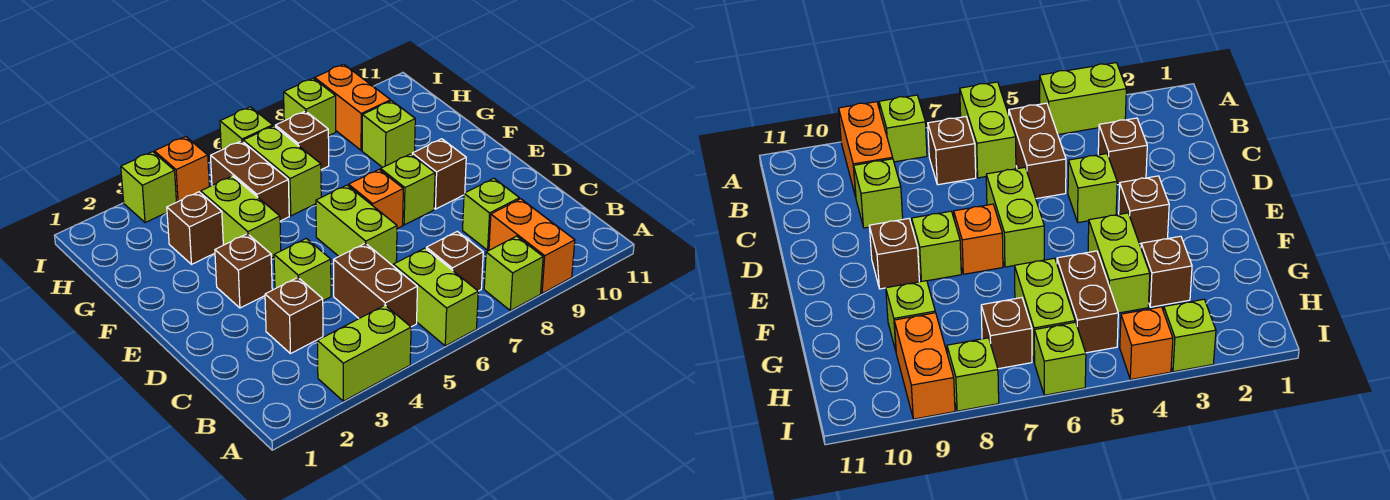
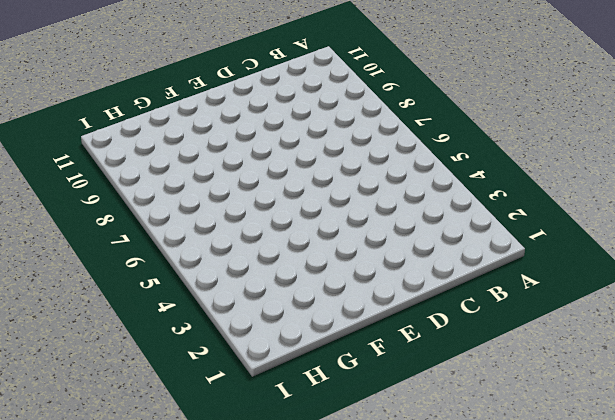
none -> lime brick A3:A4 level 1
none -> lime brick A6:B6 level 1
none -> lime brick A8 level 1

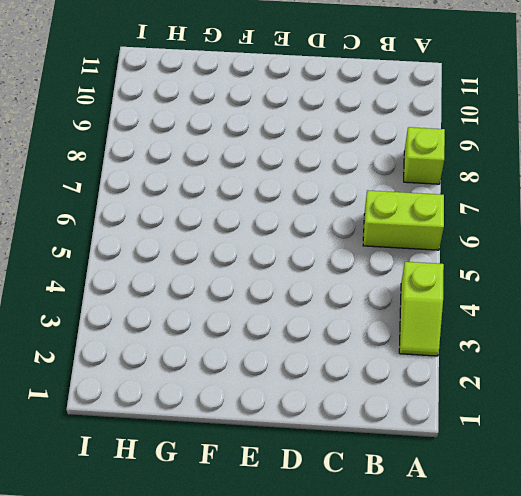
lime slope A3:A4 level 1 top 4 -> lime brick A3:A4 level 1
none -> orange brick A9:B9 level 1
none -> brown brick B5:C5 level 1
none -> brown brick B7 level 1

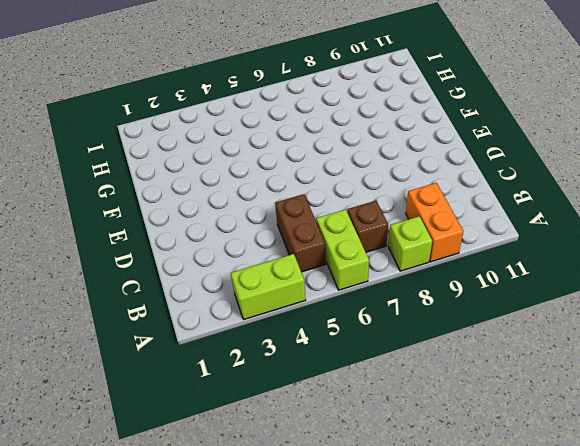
none -> brown brick C3 level 1
none -> lime brick C9 level 1
none -> lime brick D4 level 1

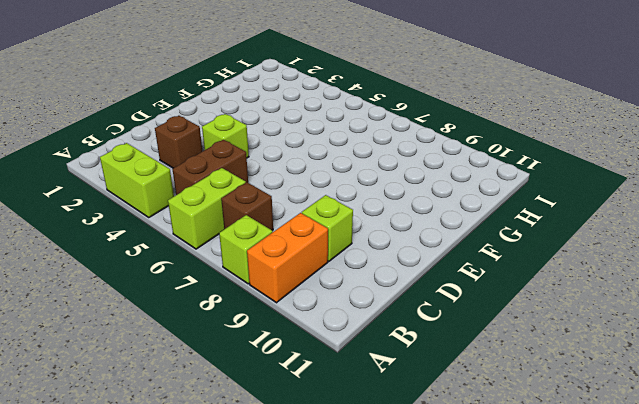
none -> lime brick D6:E6 level 1
none -> brown brick E3 level 1
none -> orange brick E7 level 1

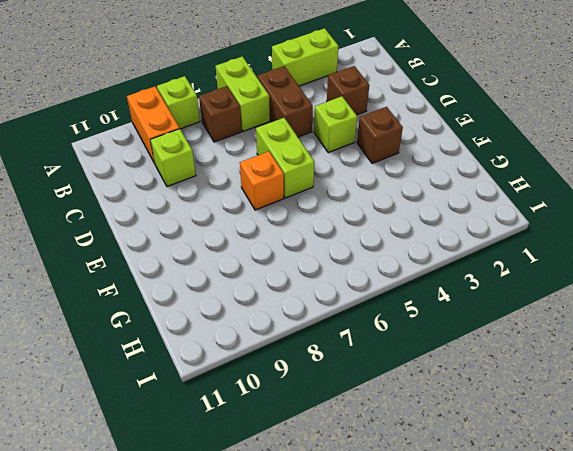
none -> lime brick E8 level 1
none -> brown brick E9 level 1
none -> lime brick F4:G4 level 1

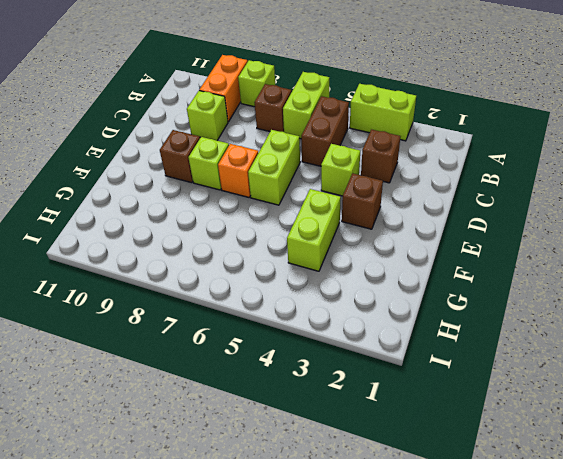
none -> brown brick G3 level 1
none -> brown brick G5:H5 level 1
none -> lime brick G6:H6 level 1

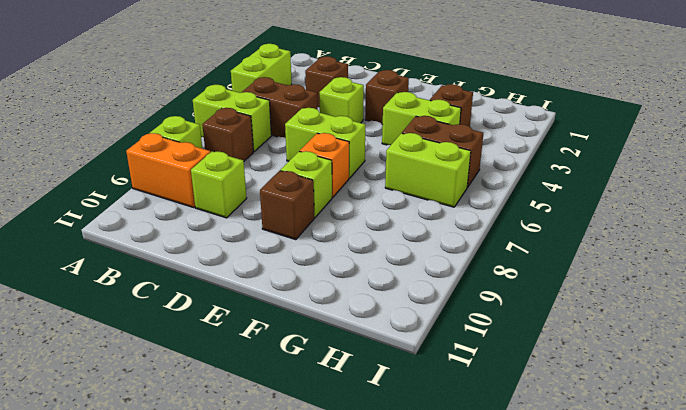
none -> lime brick G9 level 1
none -> brown brick H7 level 1
none -> orange brick H9:I9 level 1

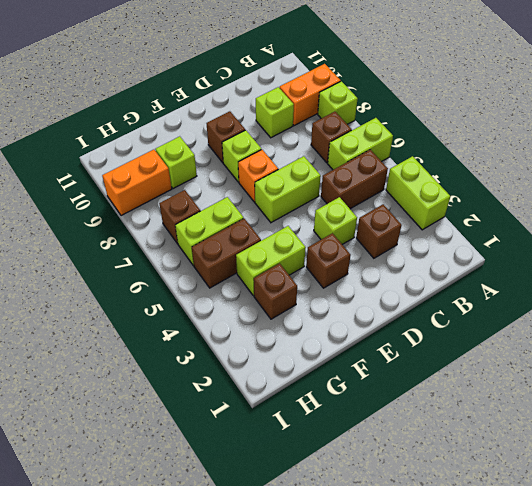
none -> lime brick I3 level 1
none -> orange brick I4 level 1
none -> lime brick I6 level 1

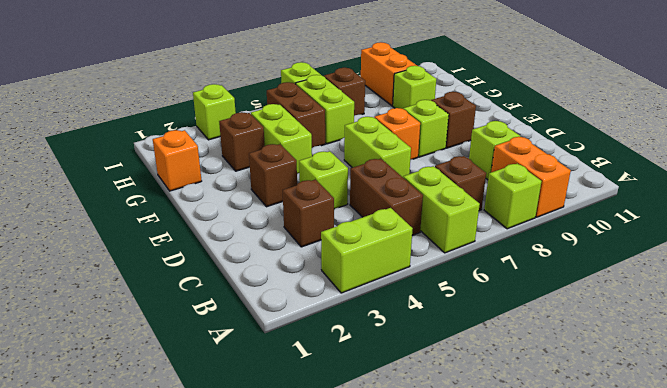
orange brick G1 level 1 -> orange brick I4 level 1
none -> lime brick I8 level 1

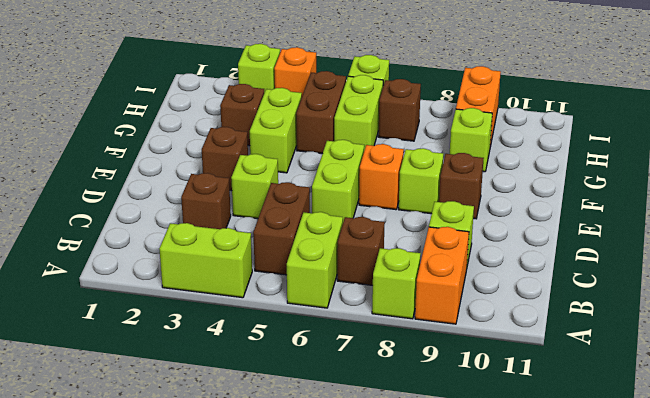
none -> lime brick I8 level 1

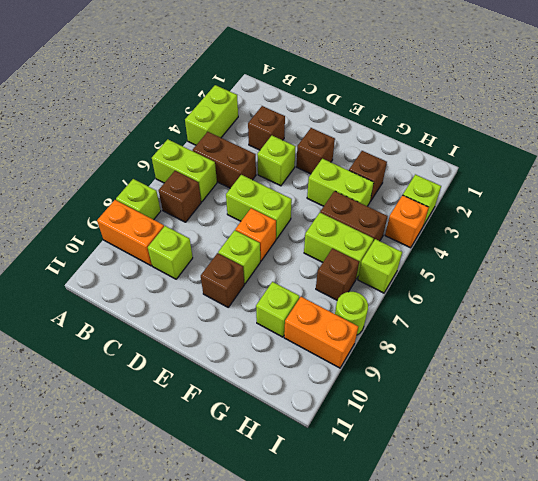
lime round brick I8 level 1 -> lime brick I8 level 1

